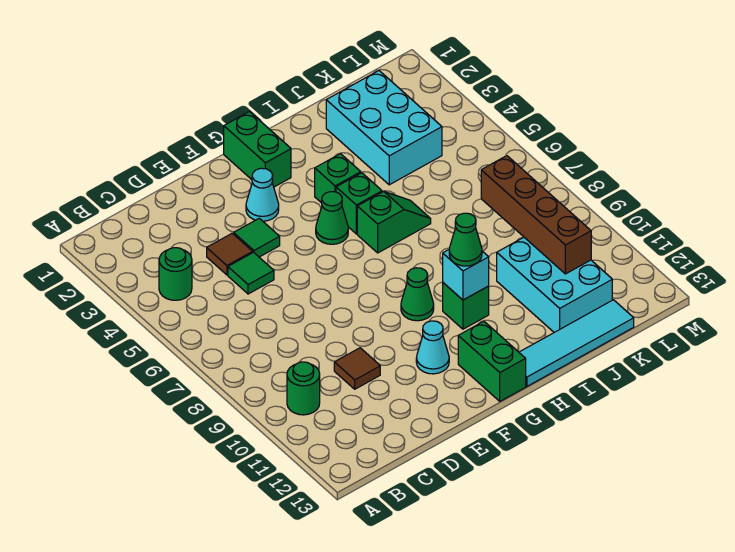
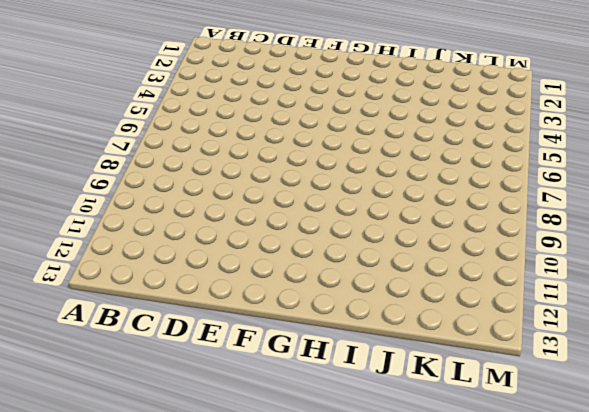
none -> green round brick B4 level 1
none -> green round brick B10 level 1
none -> brown tile D4 level 1

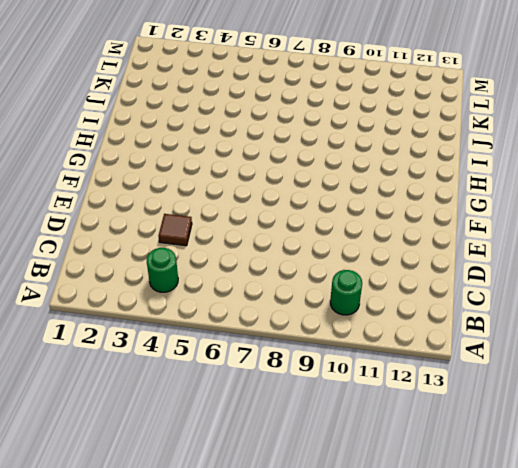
none -> green tile D5 level 1
none -> brown tile D10 level 1
none -> green tile E4 level 1

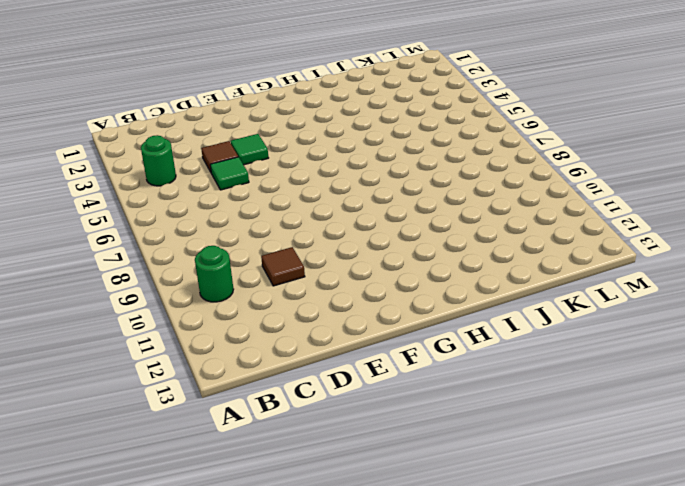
none -> cyan cone F3 level 1
none -> cyan cone F11 level 1
none -> green brick G1:G2 level 1

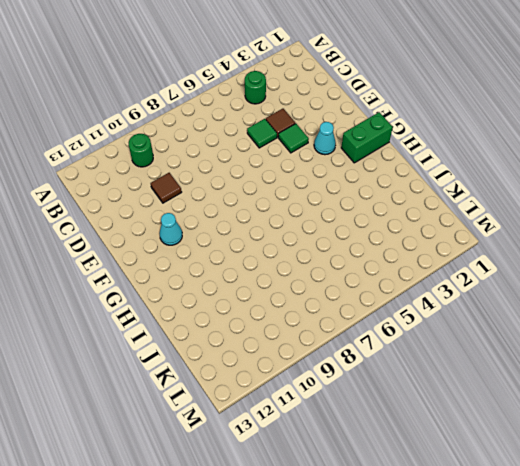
none -> green cone G5 level 1
none -> green cone G9 level 1
none -> green brick G12:G13 level 1

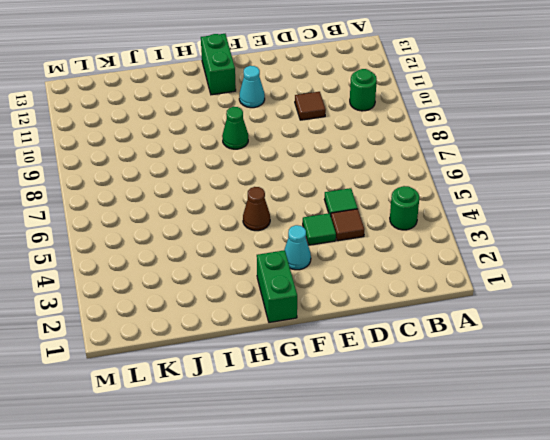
brown cone G5 level 1 -> green cone G5 level 1
none -> green brick H4 level 1
none -> green brick H5 level 1
none -> green slope H6:I6 level 1 top H

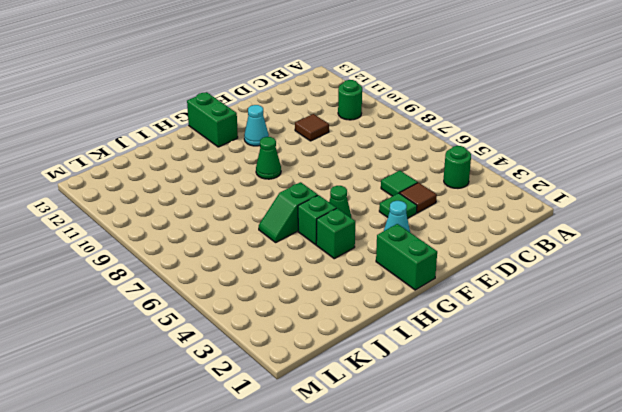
none -> green brick H10 level 1
none -> cyan tile H13:K13 level 1
none -> cyan brick J2:K4 level 1

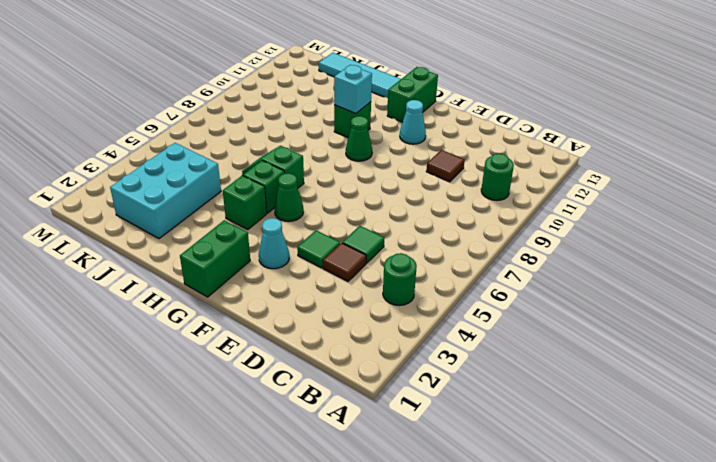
none -> cyan brick J10:K12 level 1
none -> brown brick K8:K11 level 2
none -> green cone H10 level 3

